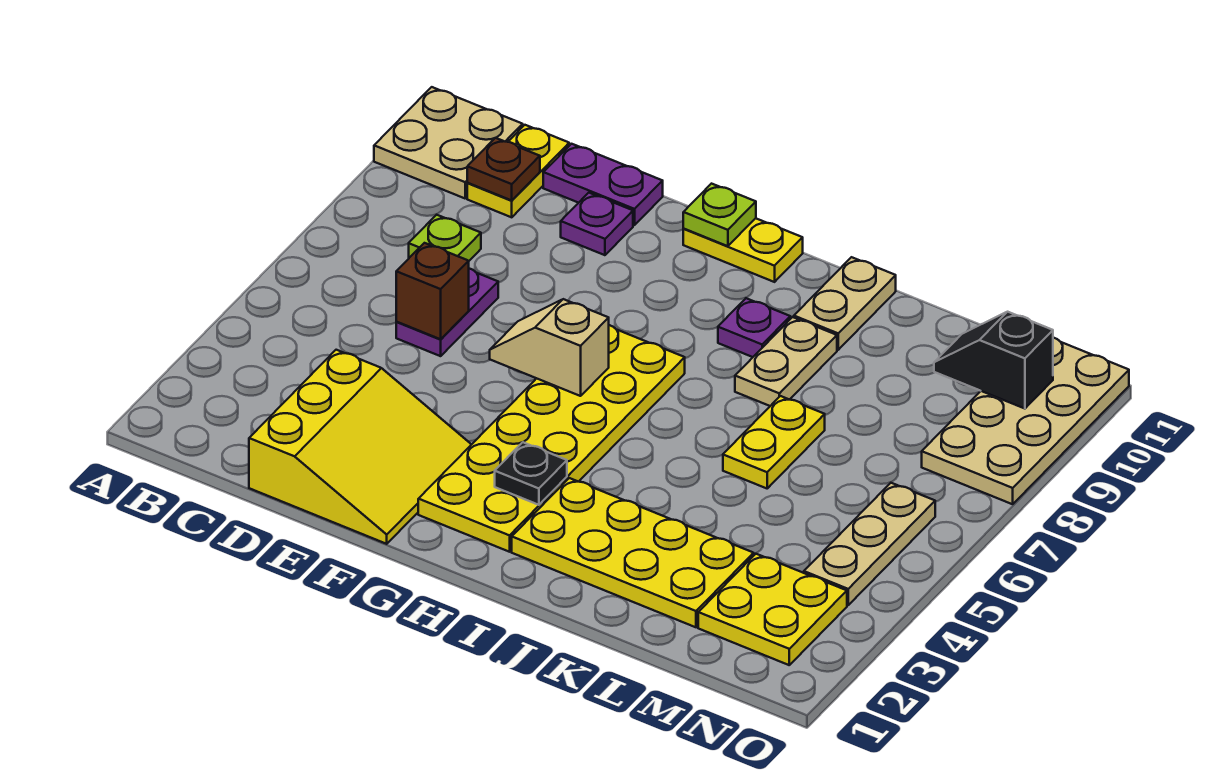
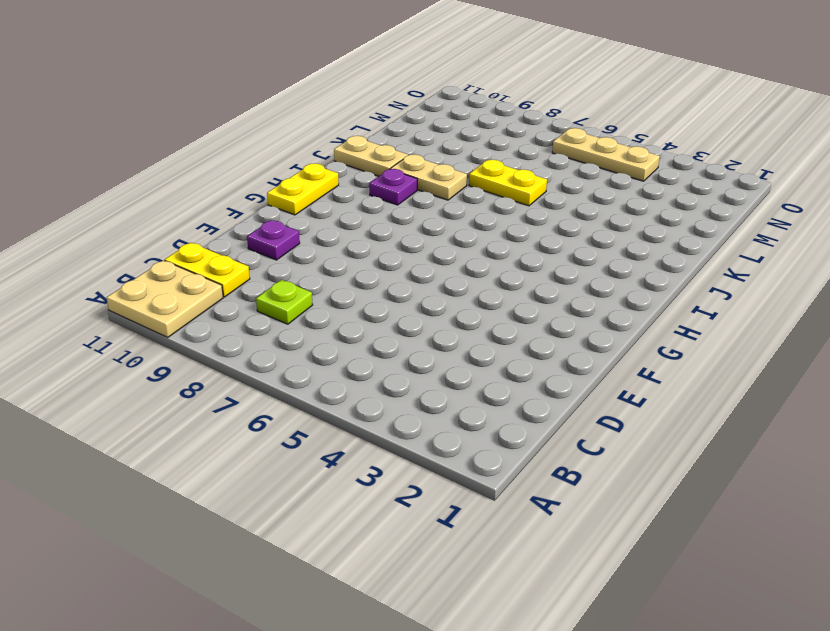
none -> yellow slope D1:F3 level 1 top D
none -> purple plate D6:D7 level 1
none -> purple plate D11:E11 level 1

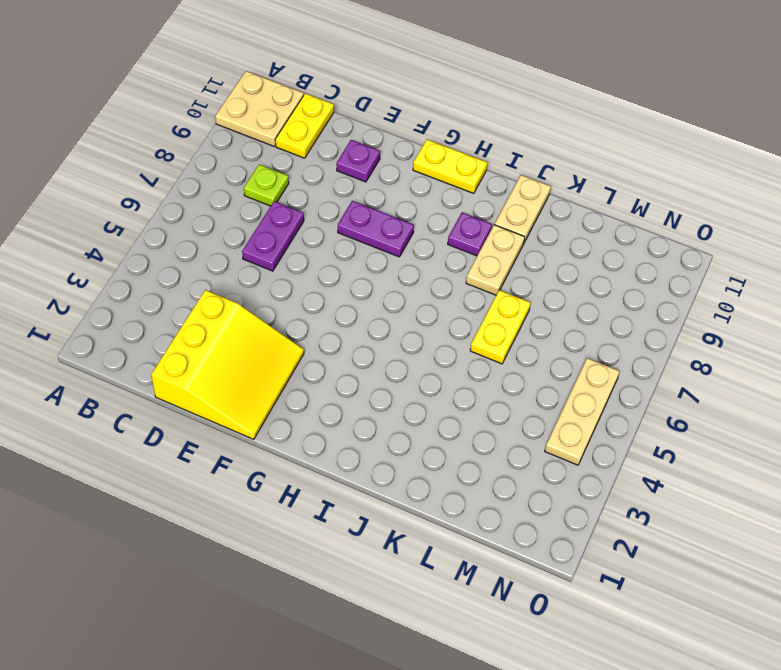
purple plate F8:G8 level 1 -> purple plate D11:E11 level 1
none -> yellow plate G2:H7 level 1
none -> yellow plate I2:L3 level 1
none -> yellow plate M2:N3 level 1

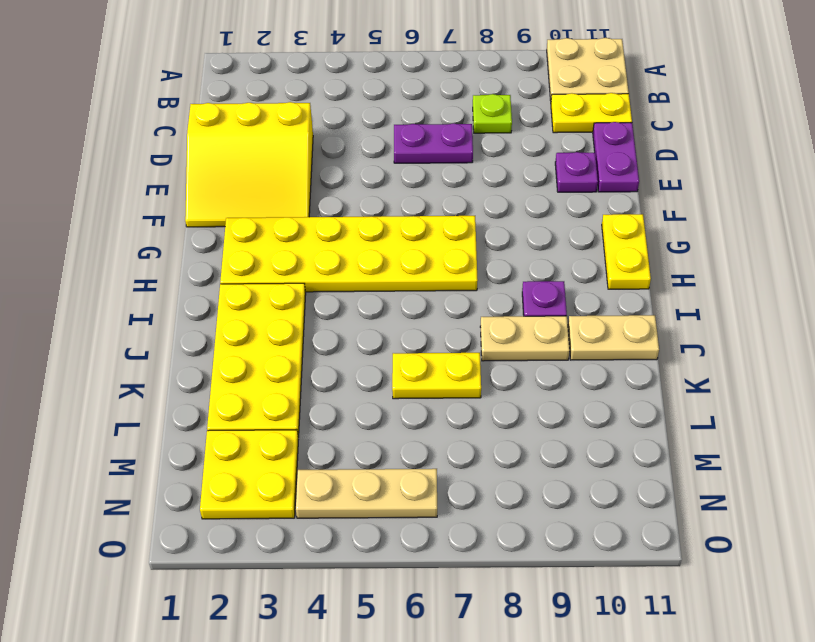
none -> tan plate N8:O11 level 1
none -> brown plate C10 level 2
none -> brown brick D6 level 2

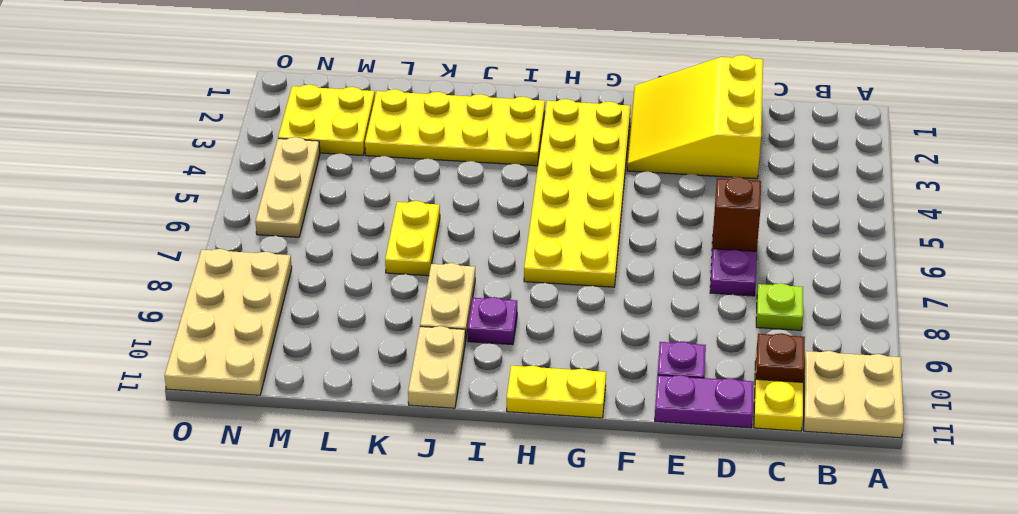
none -> tan slope F6:G6 level 2 top G
none -> lime plate G11 level 2
none -> black plate H3 level 2

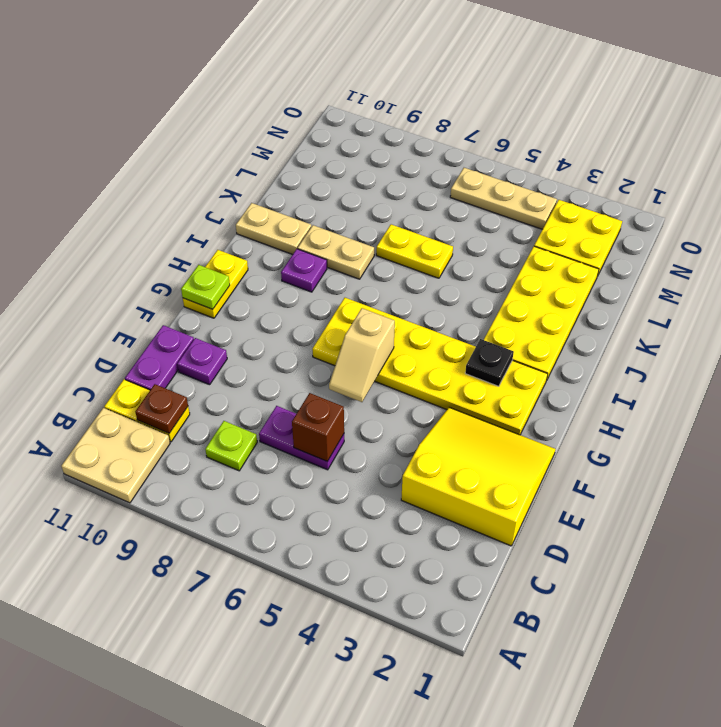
none -> tan plate N8:O11 level 1
none -> black slope M10:N10 level 2 top N

